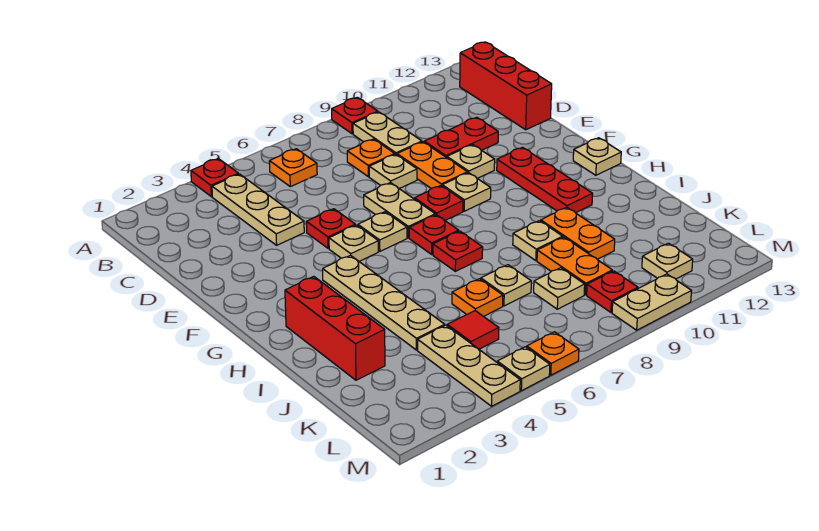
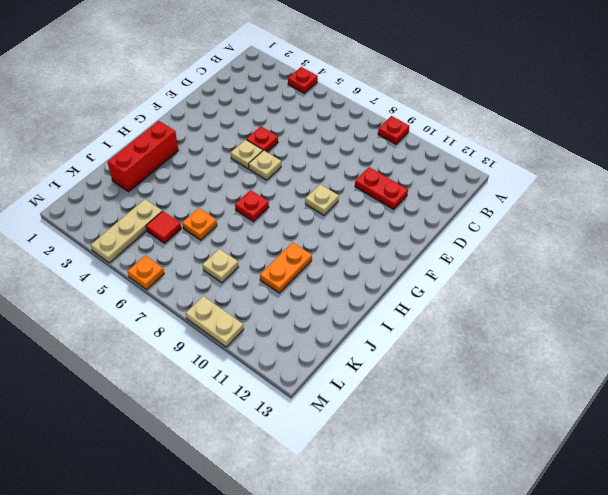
none -> tan plate B4:D4 level 1
none -> orange plate B6 level 1
none -> tan plate B9:C9 level 1
none -> red brick B13:D13 level 1

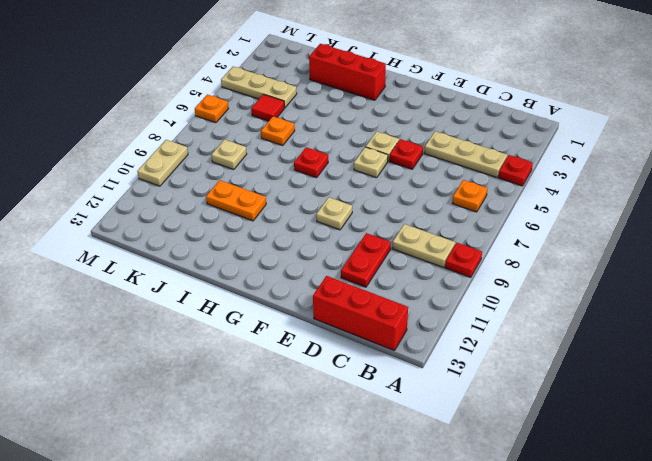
none -> orange plate C8 level 1
none -> tan plate D8 level 1
none -> orange plate D9:E9 level 1
none -> tan plate E7:F7 level 1

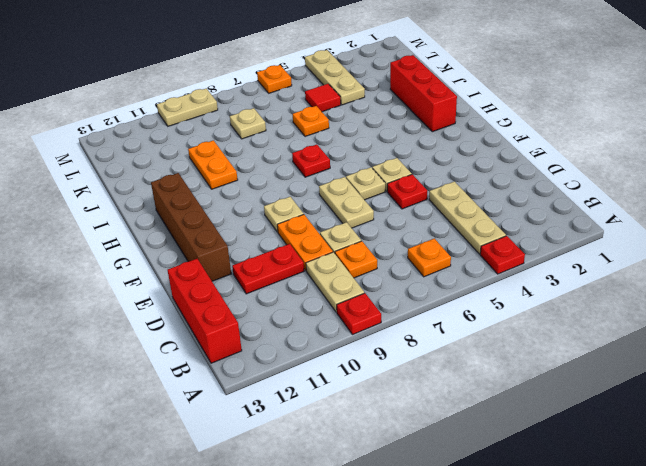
brown brick E12:H12 level 1 -> none
none -> tan plate E10 level 1
none -> red plate F8 level 1
none -> red plate F11:H11 level 1
none -> tan plate G4:J4 level 1

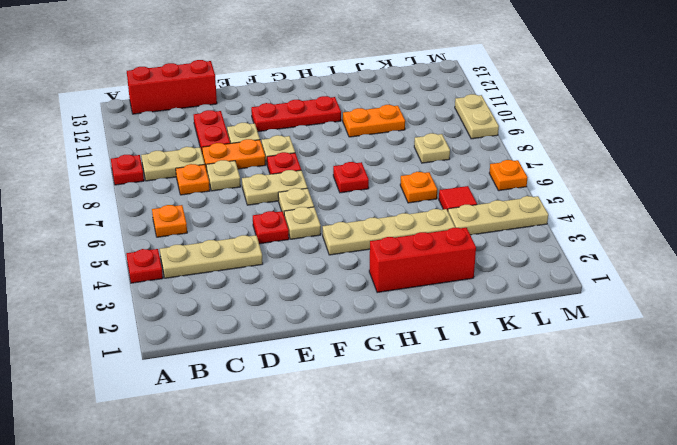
none -> red plate G7 level 1
none -> tan plate G13 level 1
none -> tan plate I9 level 1
none -> tan plate J7 level 1

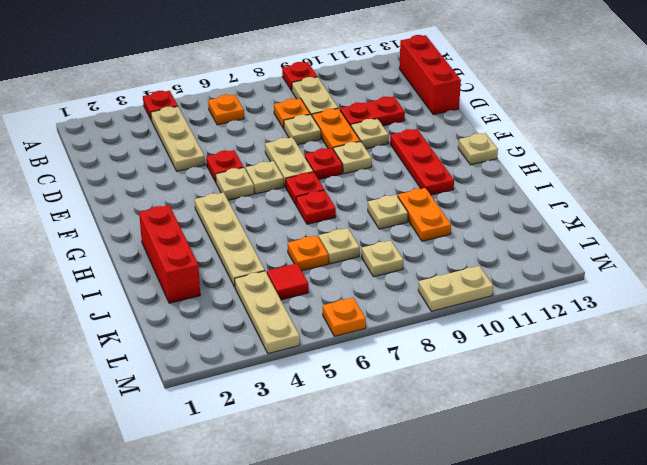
none -> orange plate J9:K9 level 1
none -> red plate L9 level 1
none -> tan plate L11 level 1
none -> tan plate M5 level 1

